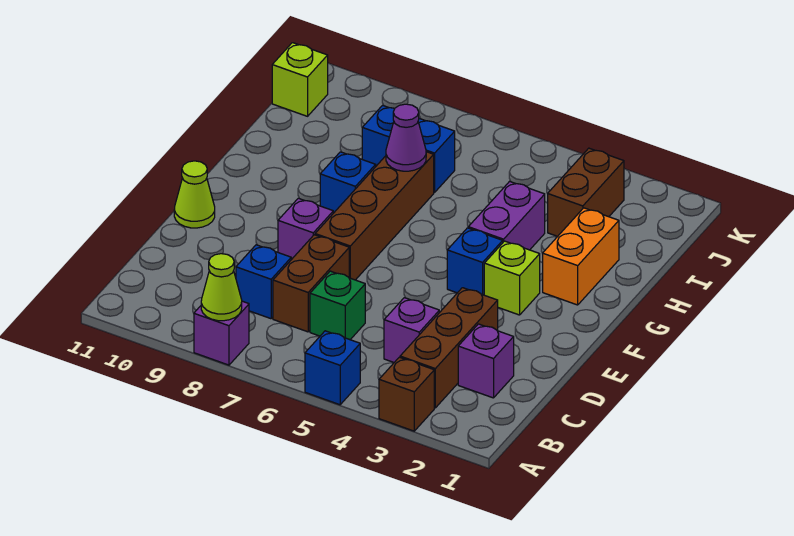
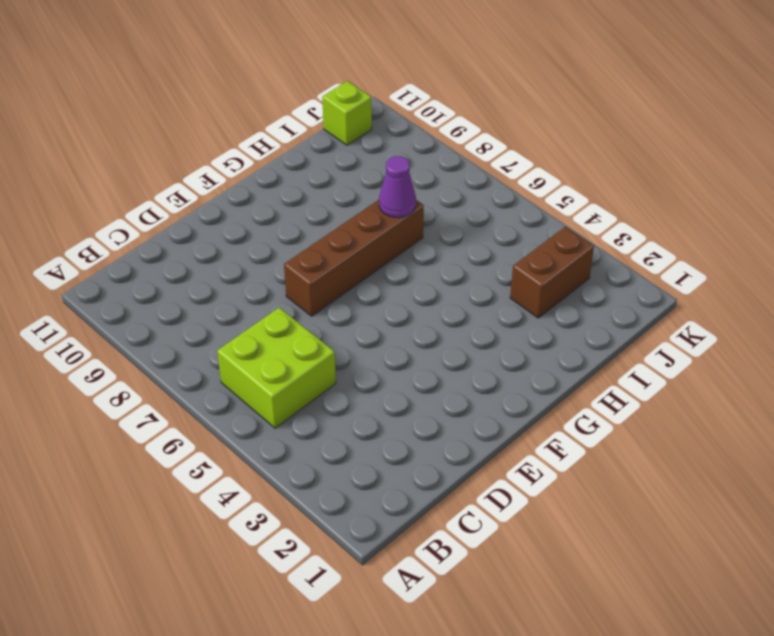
lime brick B5:C6 level 1 -> green brick C6 level 1
none -> brown brick A3 level 1
none -> blue brick A5 level 1
none -> purple brick A8 level 1

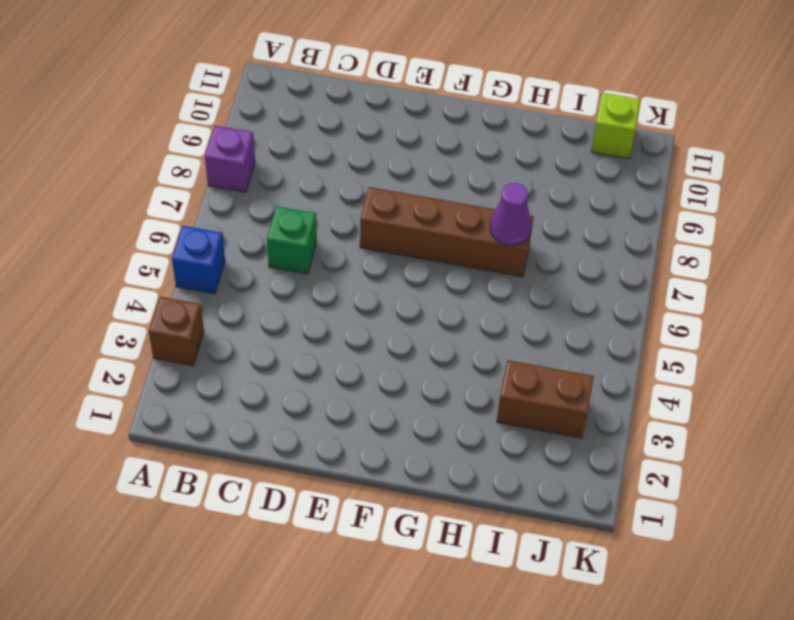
none -> brown brick B3:D3 level 1
none -> purple brick C2 level 1
none -> purple brick C4 level 1

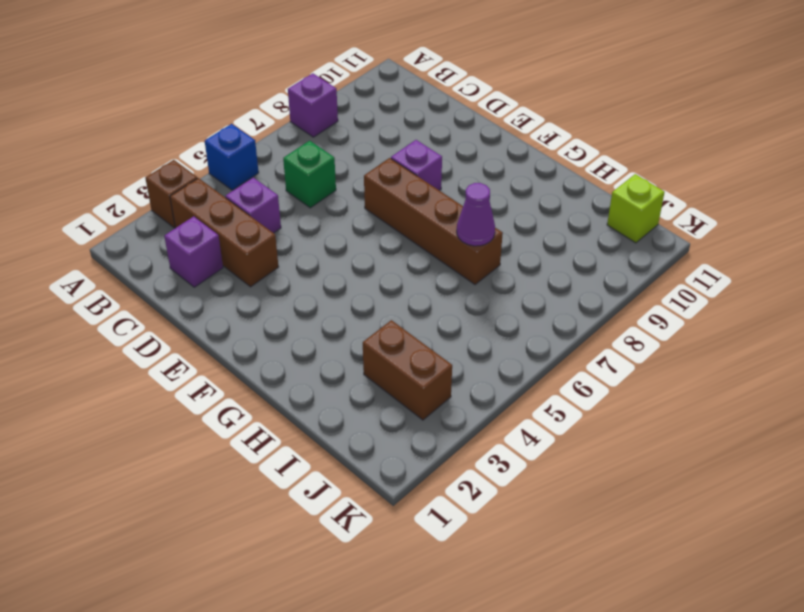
none -> brown brick C7:D7 level 1
none -> blue brick C8 level 1
none -> lime cone E11 level 1

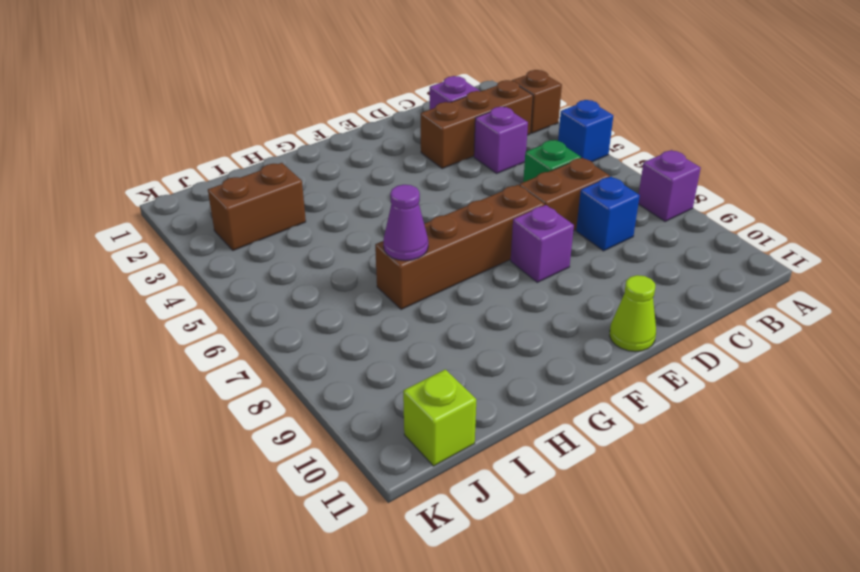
none -> lime brick F3 level 1
none -> blue brick F4 level 1
none -> orange brick G2:H2 level 1

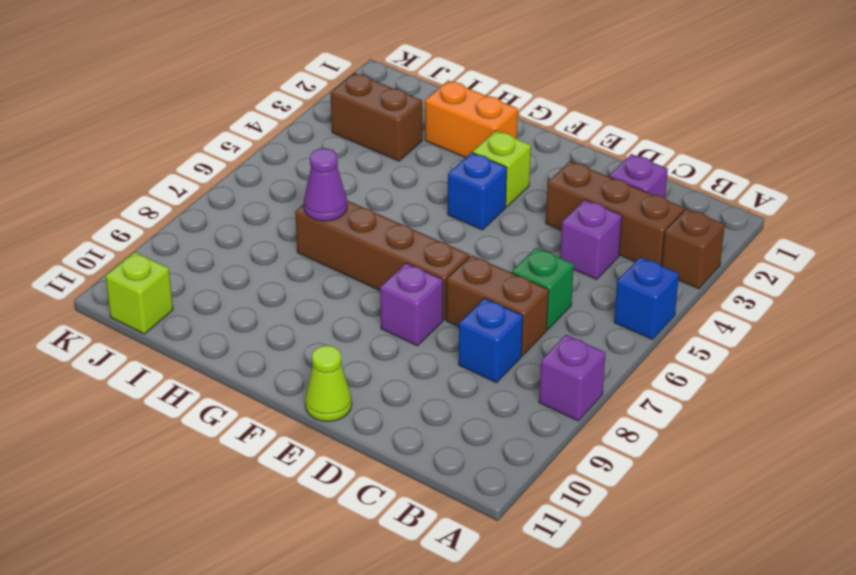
none -> purple brick G4:H4 level 1
none -> blue brick G8 level 1
none -> blue brick I7:I8 level 1

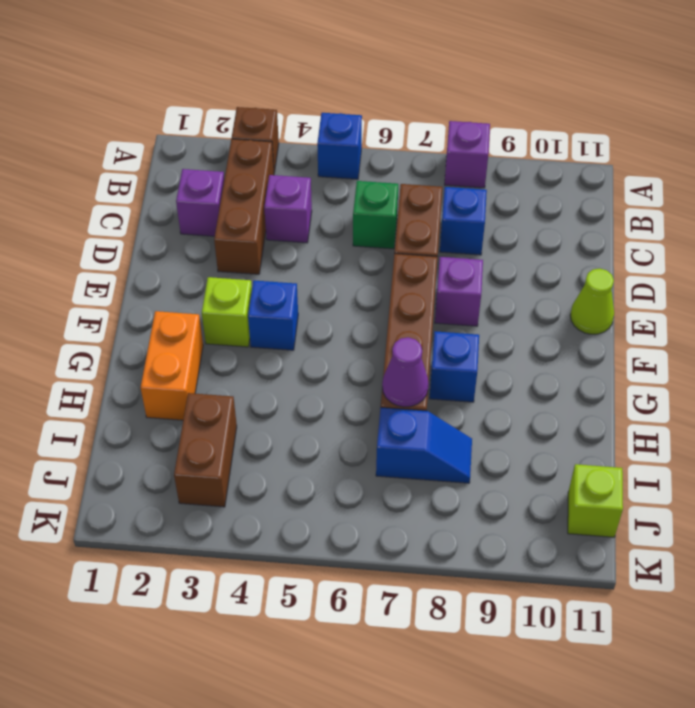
blue slope I7:I8 level 1 top 7 -> blue brick I7:I8 level 1
none -> purple brick G4:H4 level 1
none -> lime cone A8 level 2

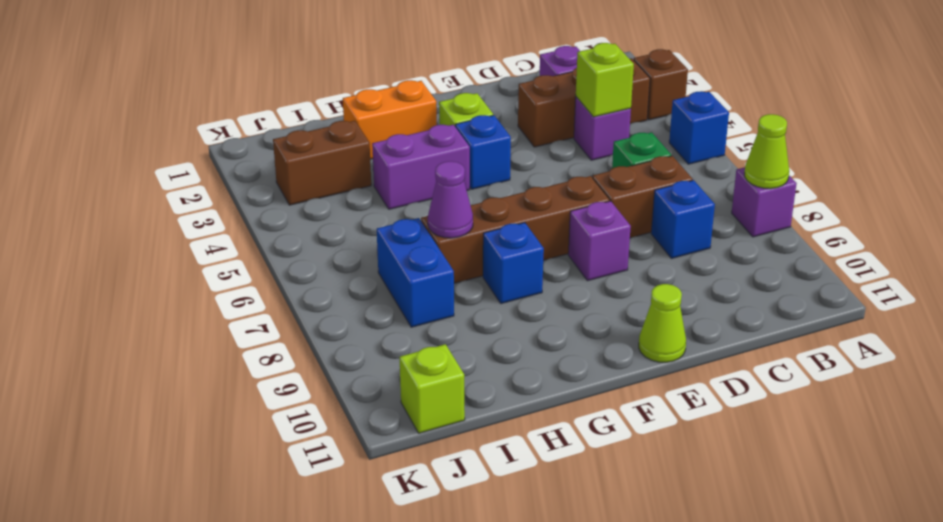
lime brick C4 level 2 -> none

